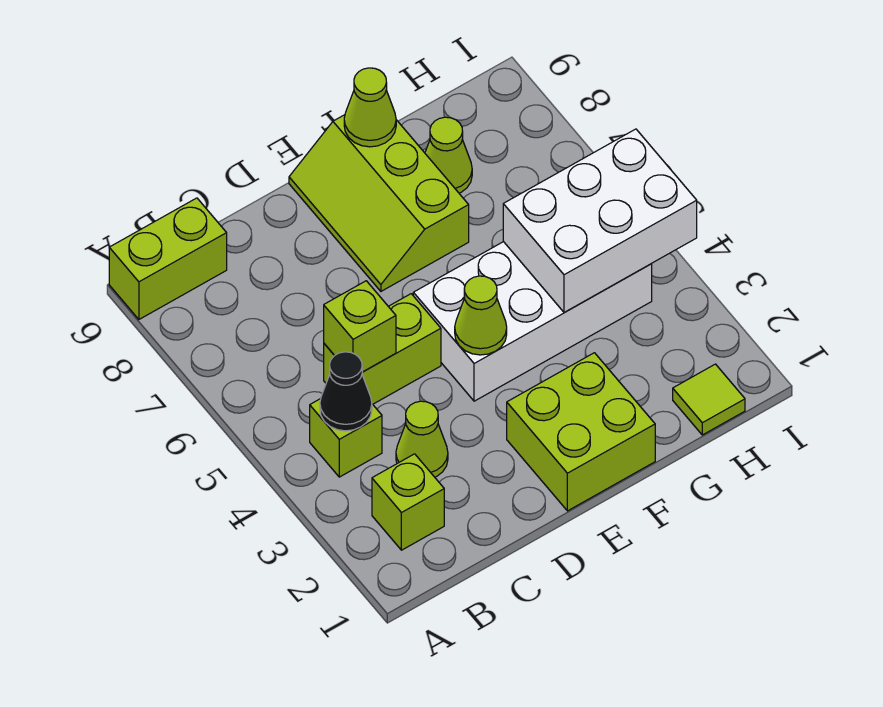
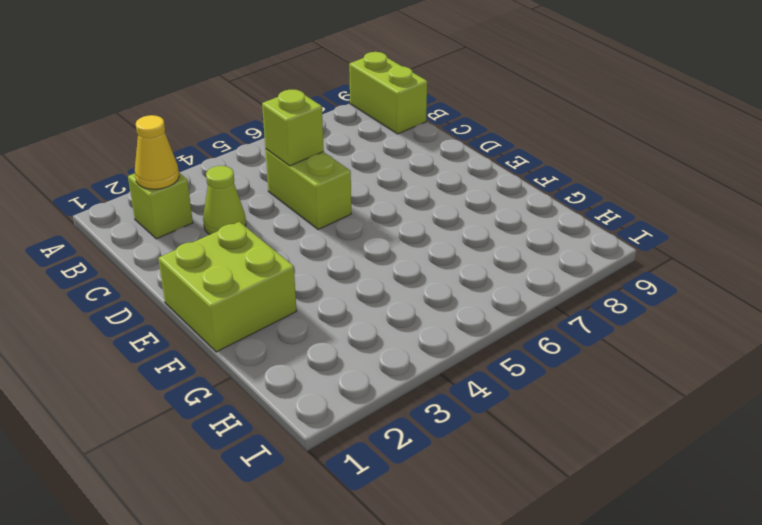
yellow cone B2 level 2 -> none
none -> lime brick B4 level 1
none -> white brick E4:H5 level 1
none -> lime slope E7:F9 level 1 top F

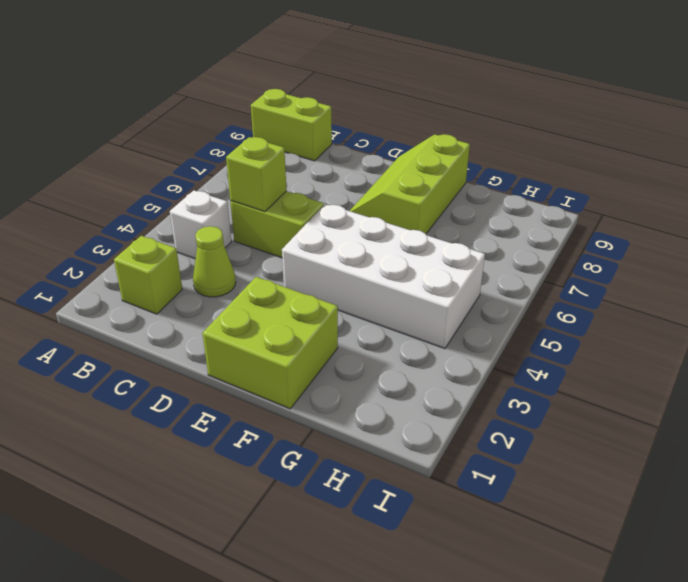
white brick B4 level 1 -> lime brick B4 level 1
none -> lime cone G8 level 1
none -> lime tile H1 level 1
none -> black cone B4 level 2

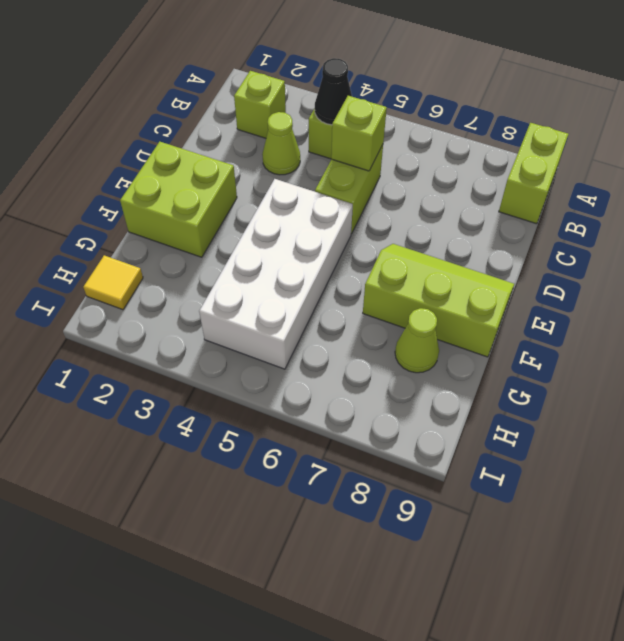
yellow tile H1 level 1 -> lime tile H1 level 1
none -> lime cone E4 level 2
none -> lime cone F9 level 2
none -> white brick G4:I5 level 2

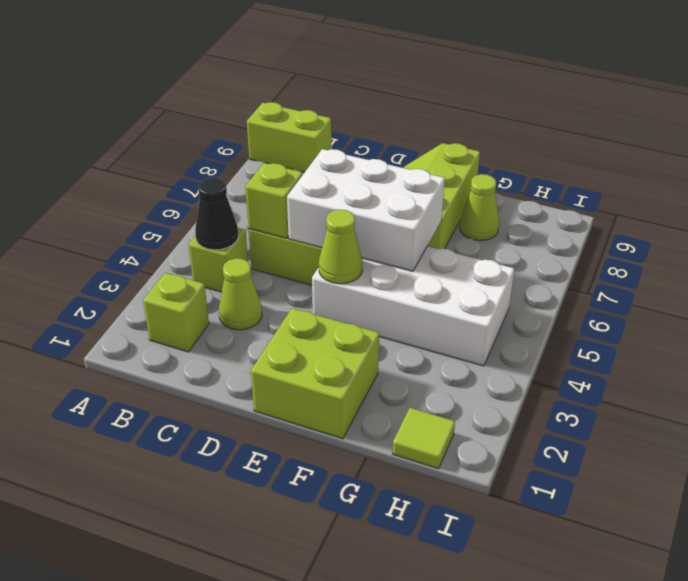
white brick D5:F6 level 2 -> white brick G4:I5 level 2
none -> lime cone F9 level 2

